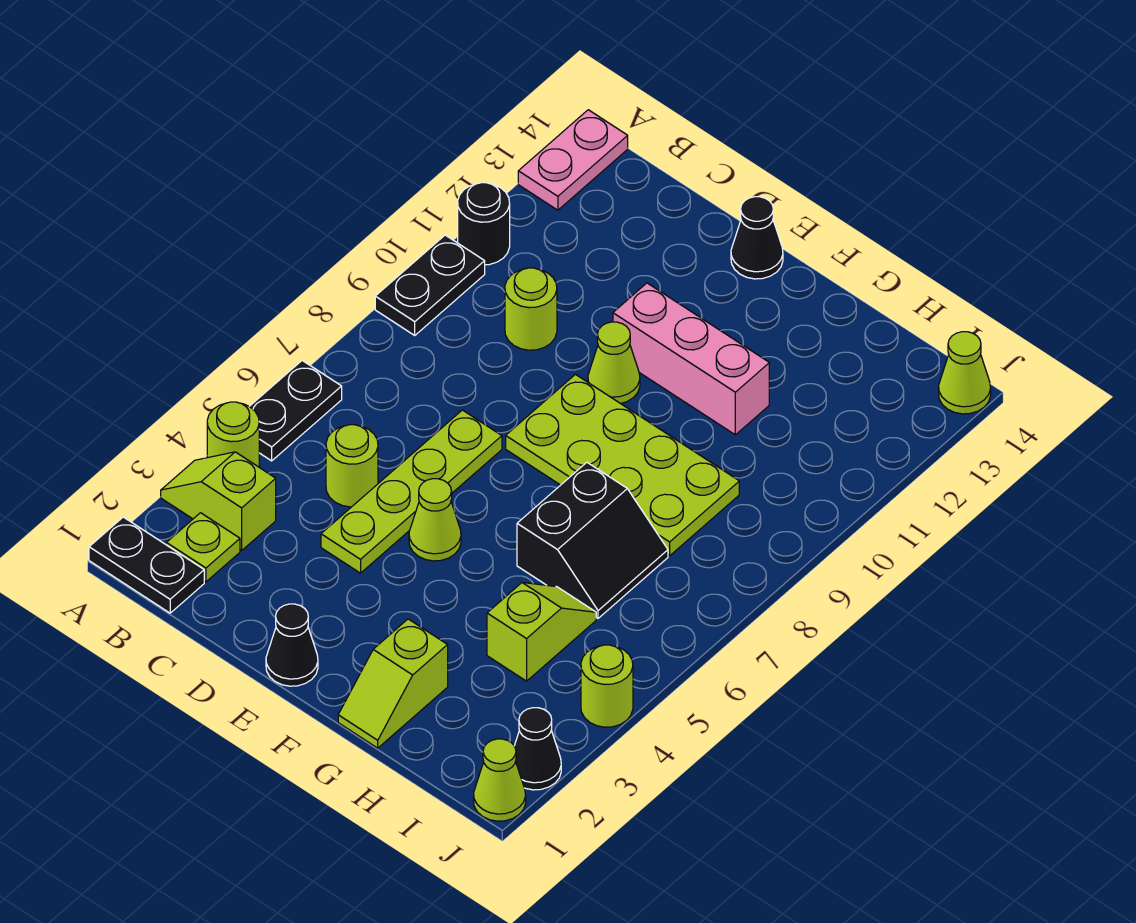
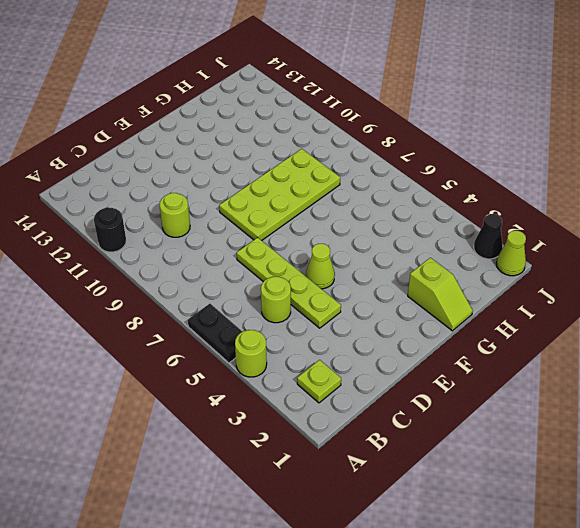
none -> black plate A1:B1 level 1
none -> lime slope A3:B3 level 1 top B
none -> black plate A9:A10 level 1

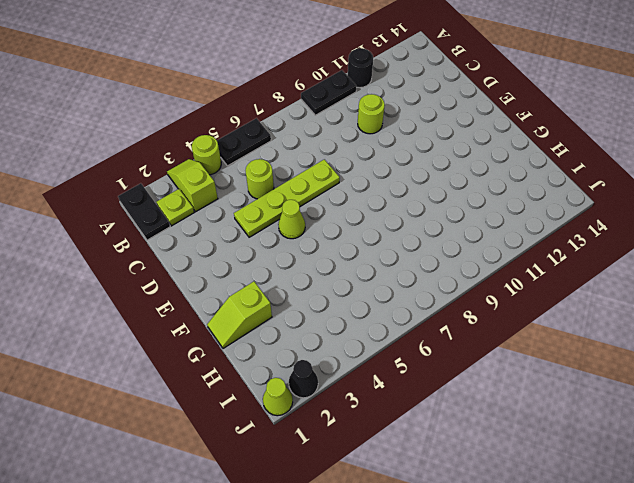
none -> pink plate A13:A14 level 1
none -> black cone E1 level 1
none -> lime plate E8:H9 level 1

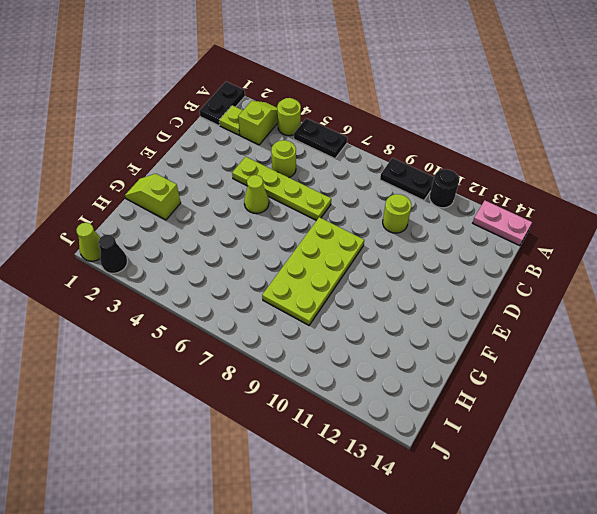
none -> black cone E1 level 1
none -> lime cone E10 level 1
none -> pink brick E11:G11 level 1

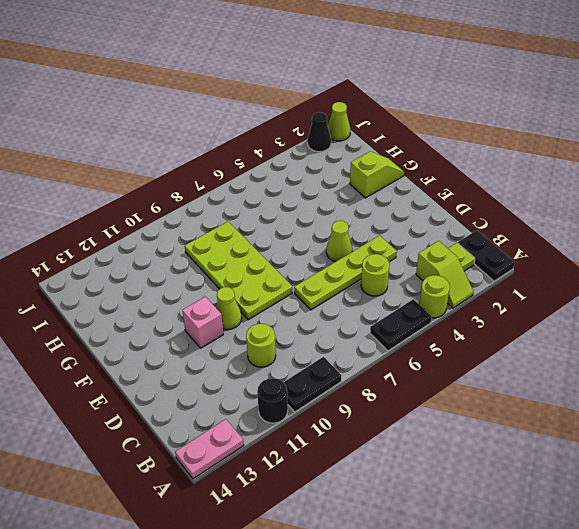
pink brick E11 level 1 -> pink brick E11:G11 level 1
none -> black cone E1 level 1
none -> black cone E14 level 1
none -> black slope G6:H7 level 1 top G

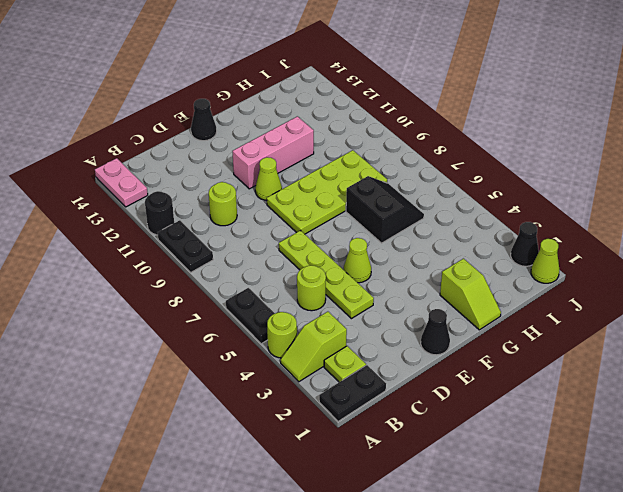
none -> lime slope H4:H5 level 1 top 4
none -> lime round brick J4 level 1
none -> lime cone J14 level 1

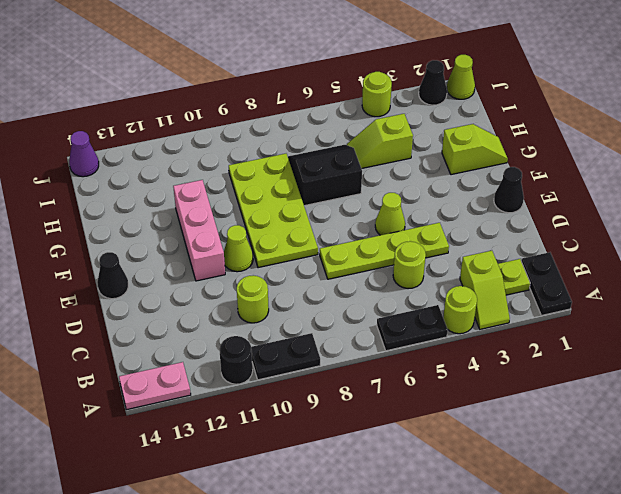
purple cone J14 level 1 -> lime cone J14 level 1

